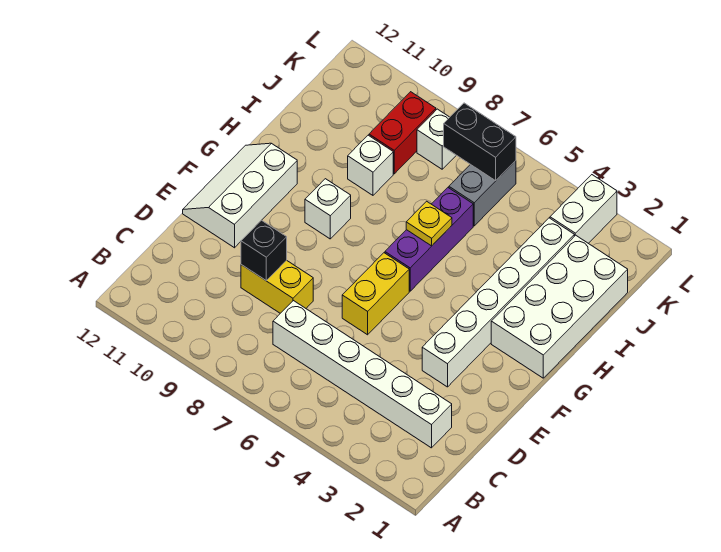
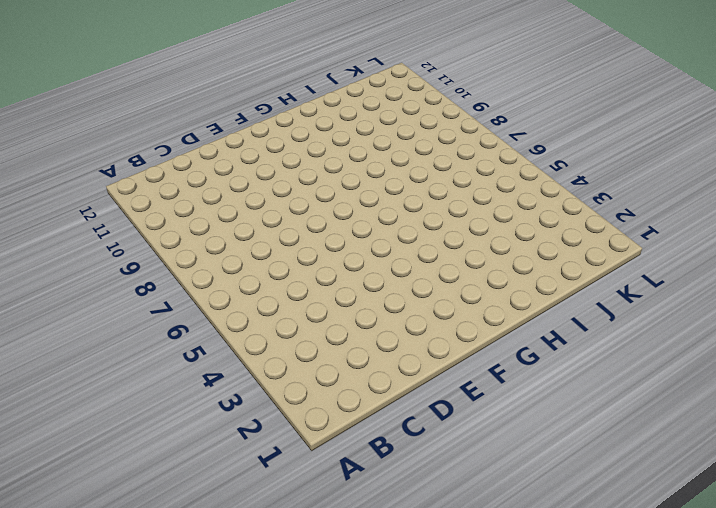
none -> white brick C2:C7 level 1
none -> yellow brick D8:D9 level 1
none -> white brick E3:J3 level 1

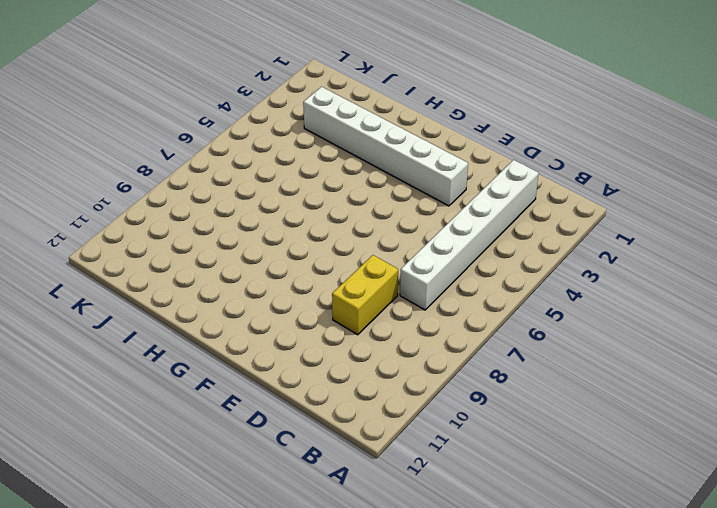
none -> yellow brick E6:F6 level 1
none -> white slope E11:G12 level 1 top 11
none -> white brick G1:J2 level 1

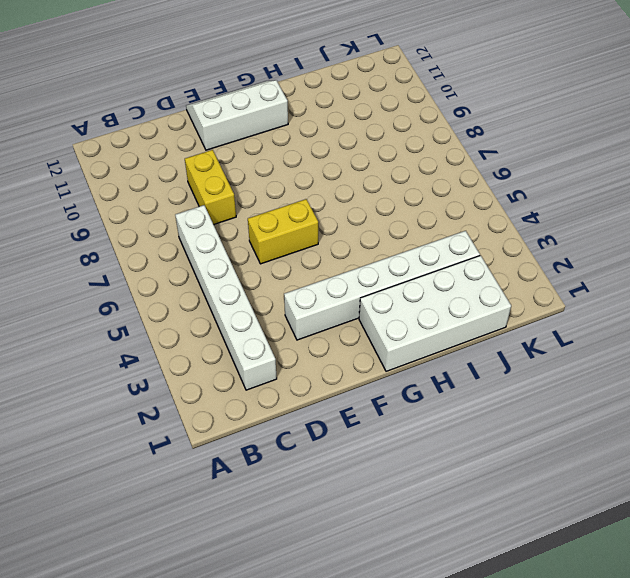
none -> purple brick G6:I6 level 1
none -> white brick G9 level 1
none -> white brick I9 level 1

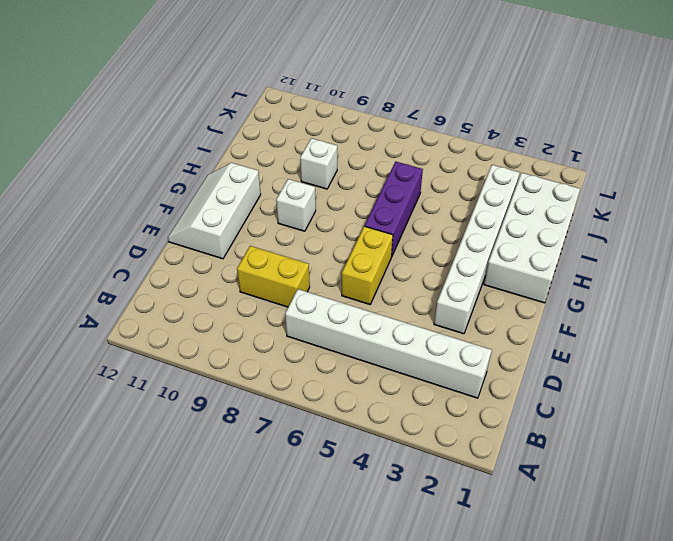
none -> grey brick J6:K6 level 1
none -> red brick J9:K9 level 1
none -> white brick K3:L3 level 1

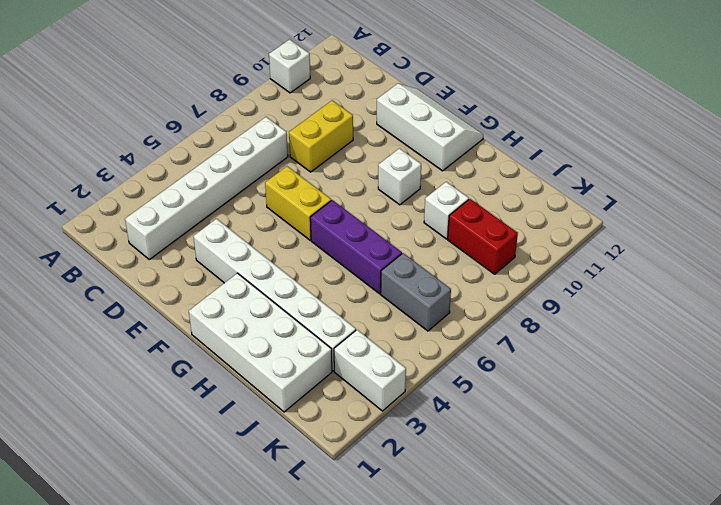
white brick A10 level 1 -> white brick K8 level 1
none -> black brick D9 level 2
none -> yellow plate H6 level 2
none -> black brick K6:K7 level 2

